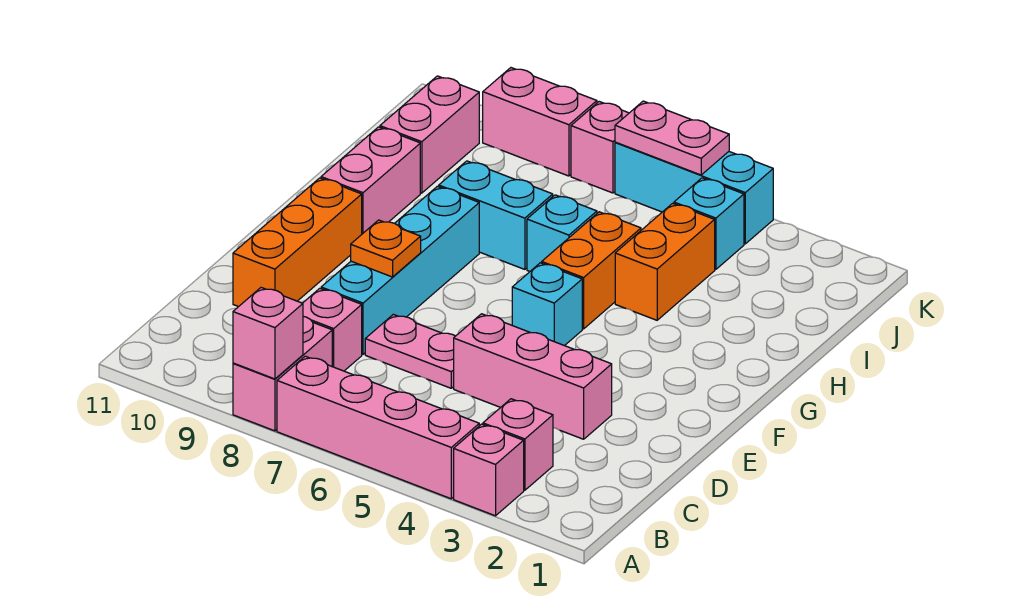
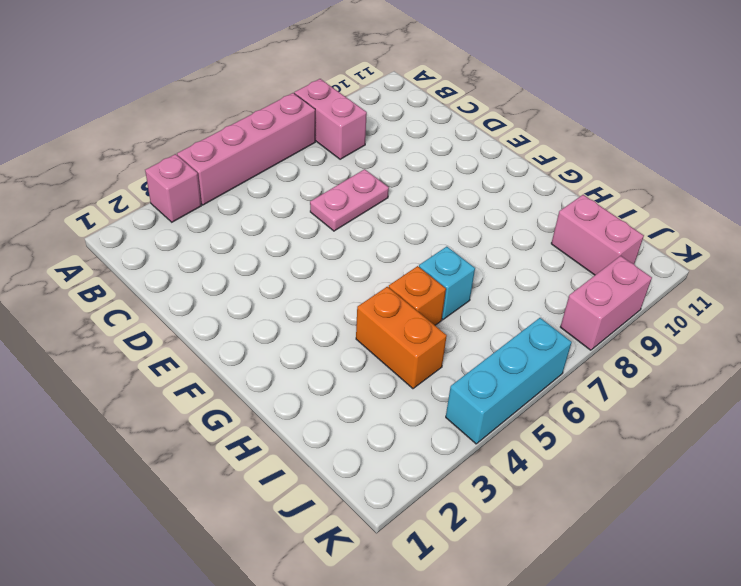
orange brick H5 level 1 -> orange brick G5:H5 level 1
none -> pink brick B3 level 1
none -> pink brick C8 level 1
none -> pink brick D3:D5 level 1

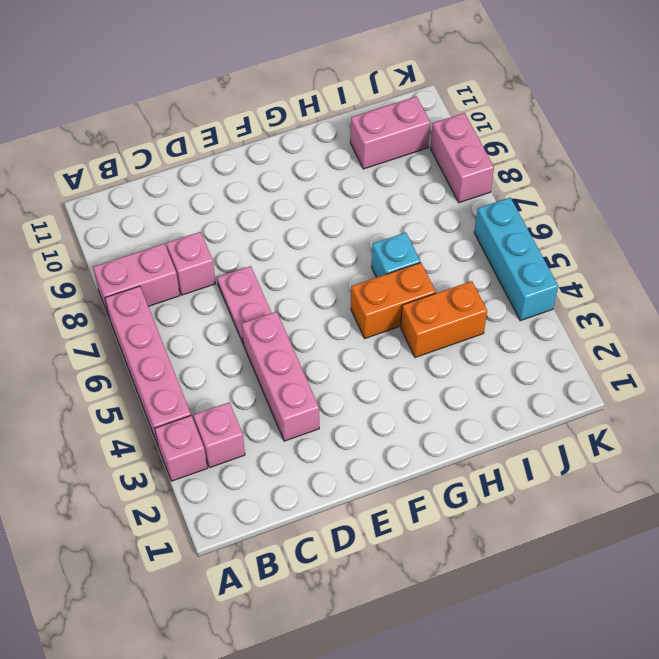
none -> cyan brick D8:G8 level 1
none -> orange brick D10:F10 level 1
none -> cyan brick F5 level 1

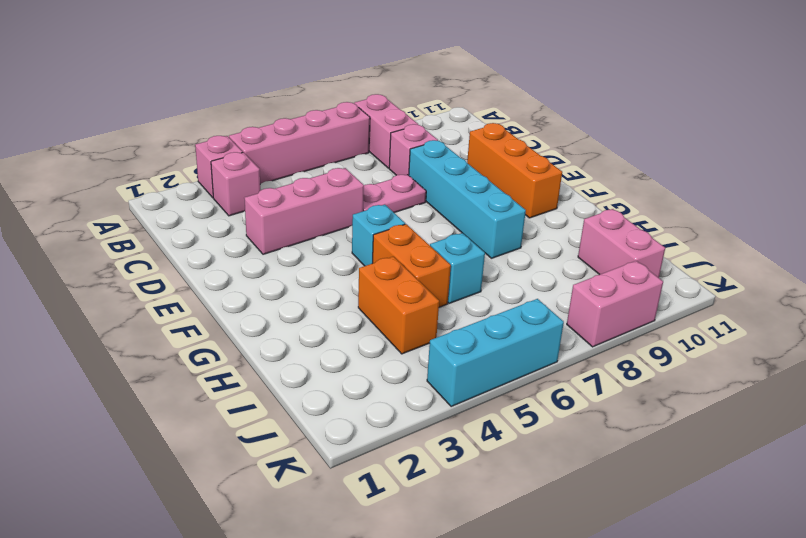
none -> pink brick G10:H10 level 1
none -> cyan brick H7:H8 level 1
none -> cyan brick J4 level 1

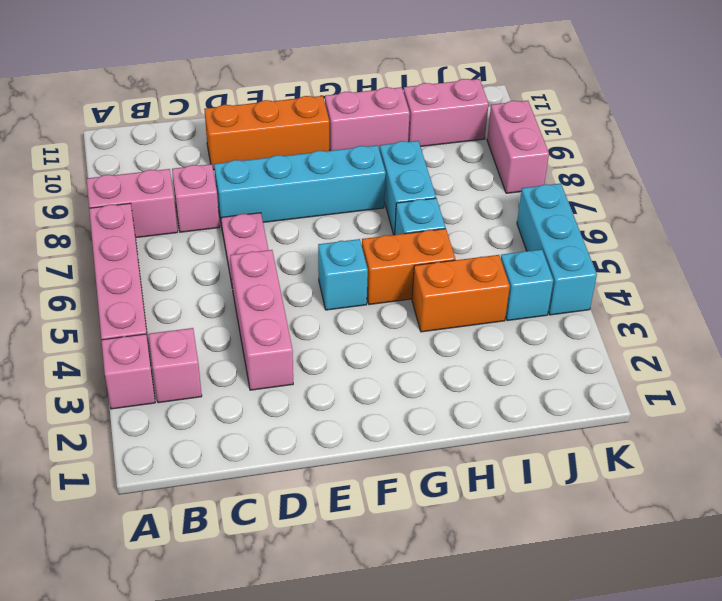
none -> pink brick K7 level 1
none -> pink brick A8 level 2
none -> orange plate E8 level 2

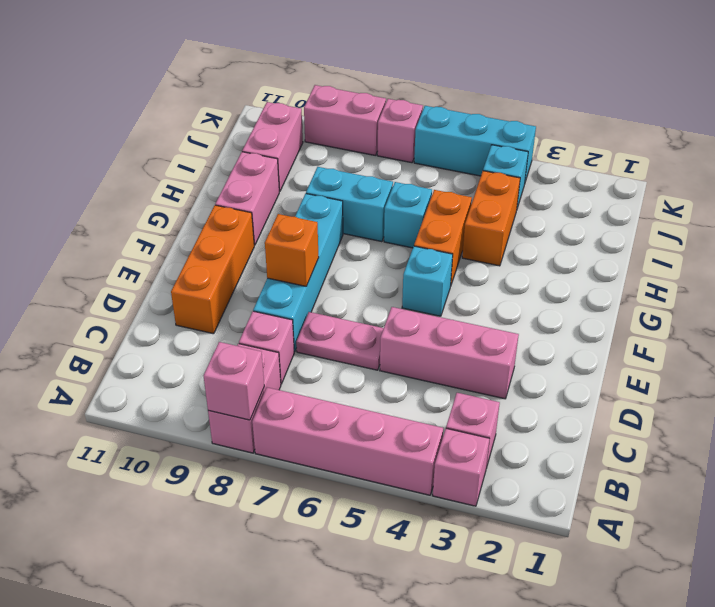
orange brick E8 level 2 -> orange plate E8 level 2
none -> pink plate K5:K6 level 2

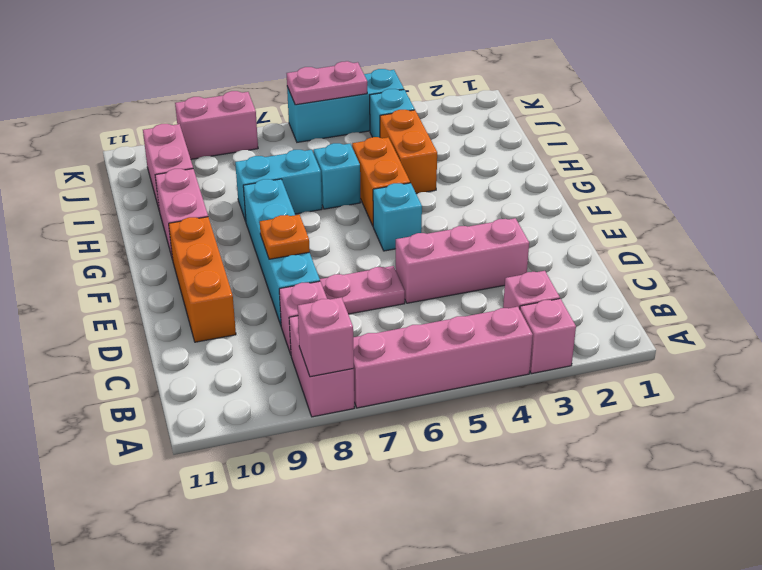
none -> pink brick K7 level 1

